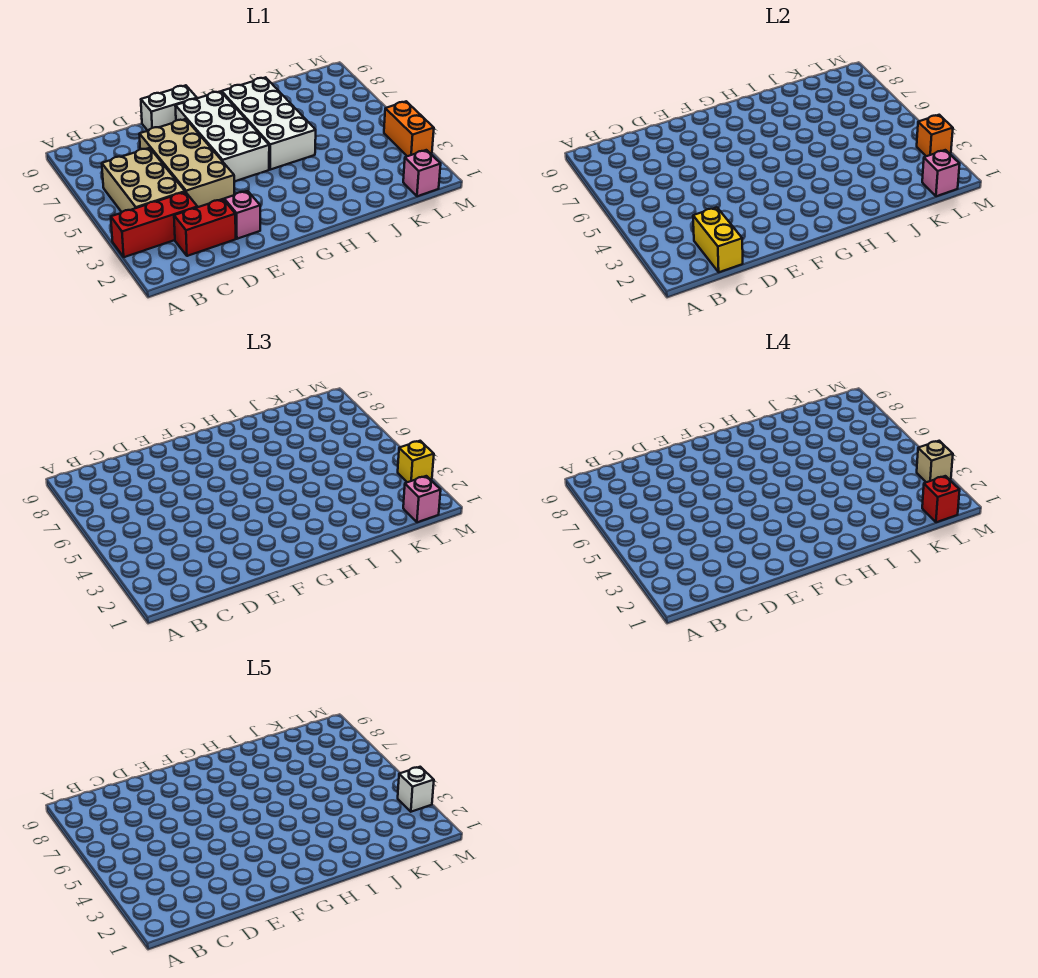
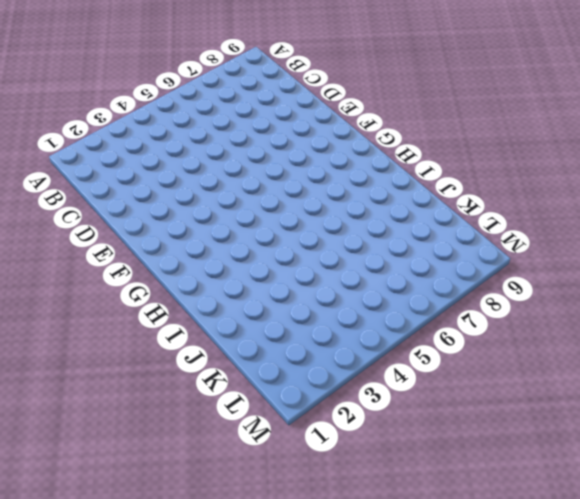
none -> red brick A3:C3 level 1
none -> tan brick B4:C6 level 1
none -> red brick C2:D2 level 1

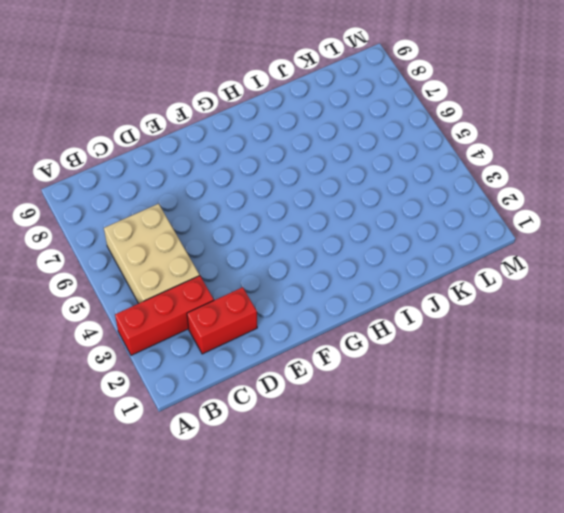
none -> tan brick D4:E7 level 1
none -> pink brick E2 level 1
none -> white brick E9:F9 level 1

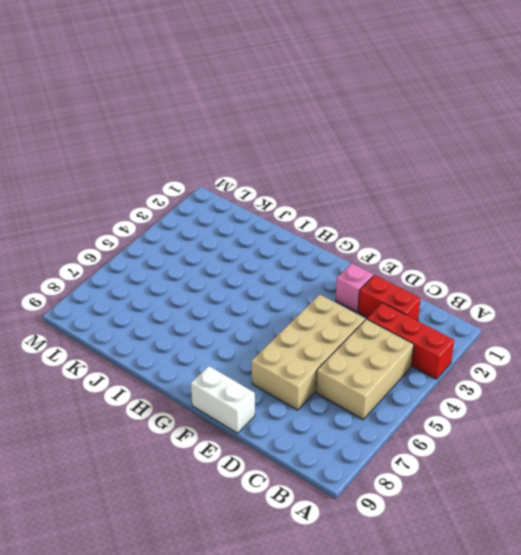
none -> white brick F5:G8 level 1
none -> white brick H5:I8 level 1
none -> pink brick L1 level 1

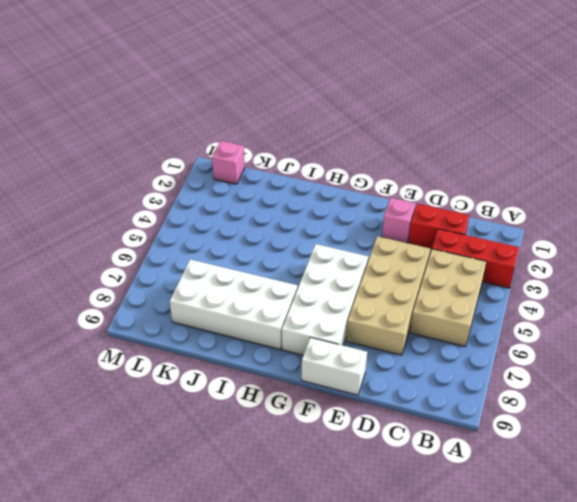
white brick H7:K8 level 1 -> white brick H5:I8 level 1
none -> orange brick M3:M4 level 1
none -> yellow brick C1:C2 level 2
none -> pink brick L1 level 2

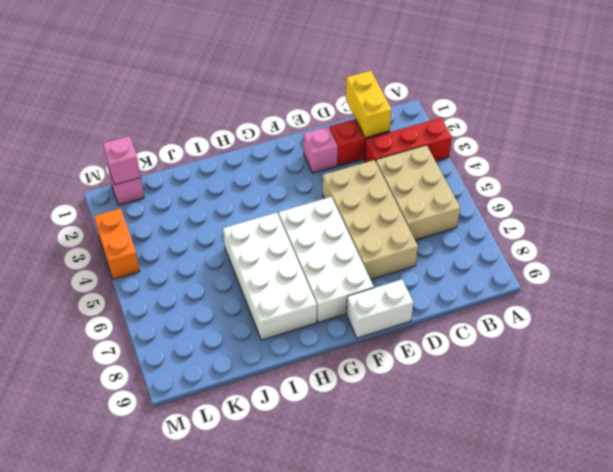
none -> orange brick M3 level 2
none -> pink brick L1 level 3
none -> yellow brick M3 level 3

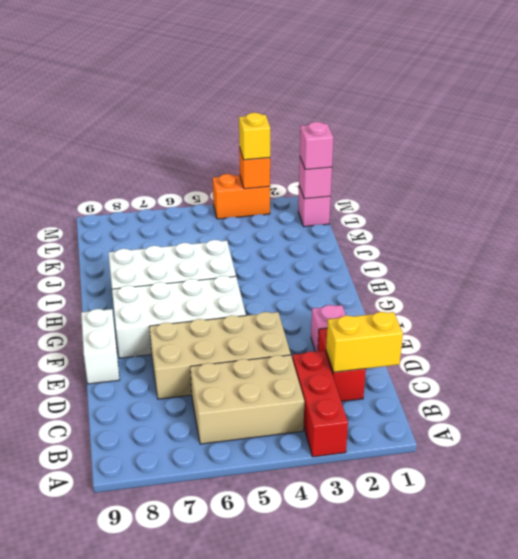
none -> red brick L1 level 4
none -> tan brick M3 level 4
none -> white brick M3 level 5

